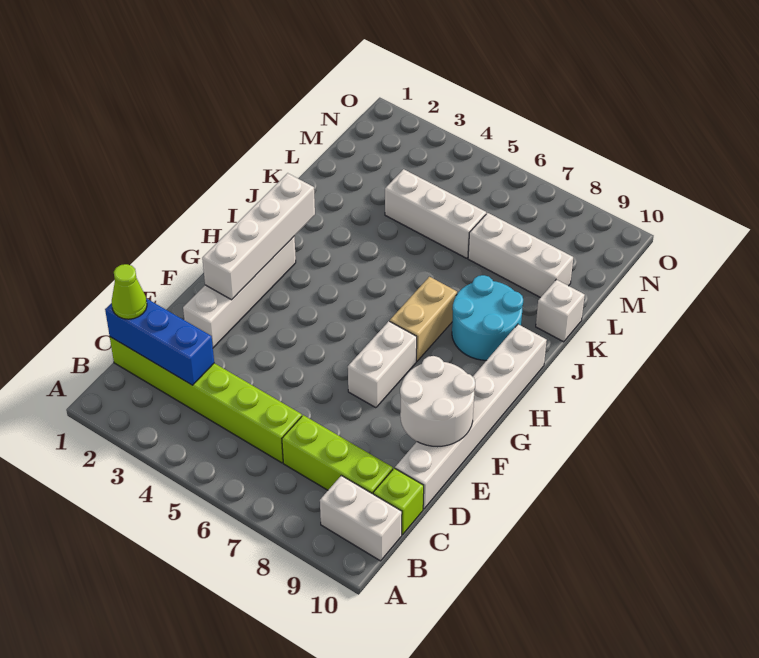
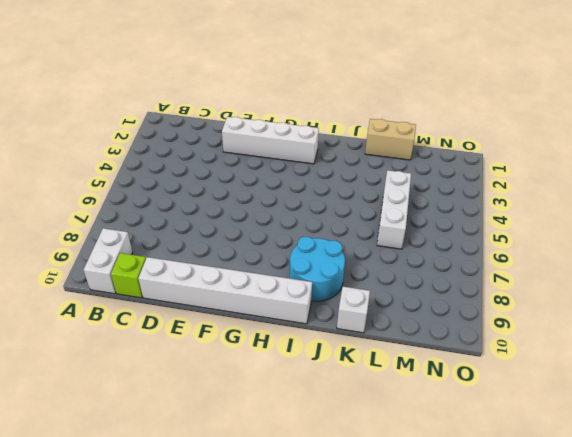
tan brick K1:L1 level 1 -> tan brick H7:I7 level 1
none -> lime brick C1:C6 level 1
none -> lime brick C7:C9 level 1
none -> white brick F7:G7 level 1

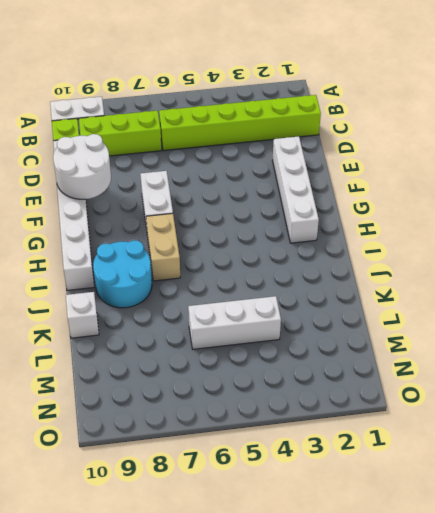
none -> white brick L7:L9 level 1
none -> blue brick C1:C3 level 2
none -> white brick F2:I2 level 2

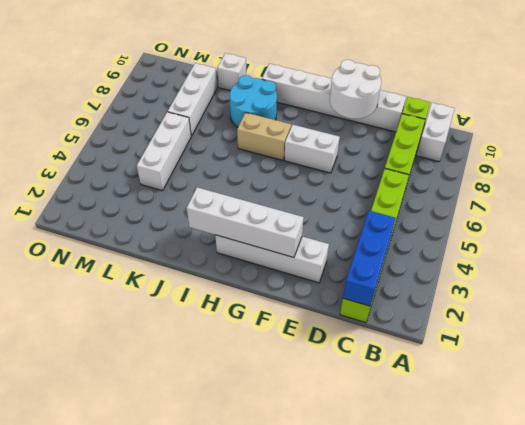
none -> lime cone C1 level 3

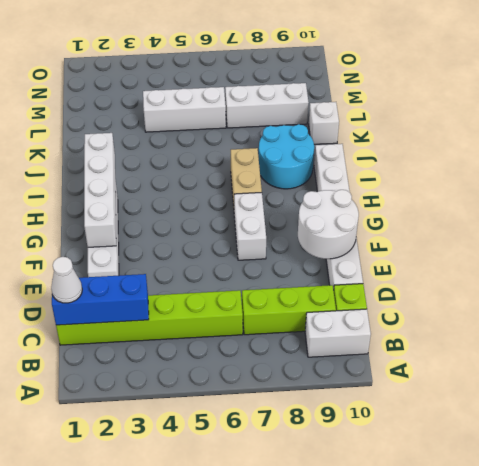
white cone C1 level 3 -> lime cone C1 level 3

